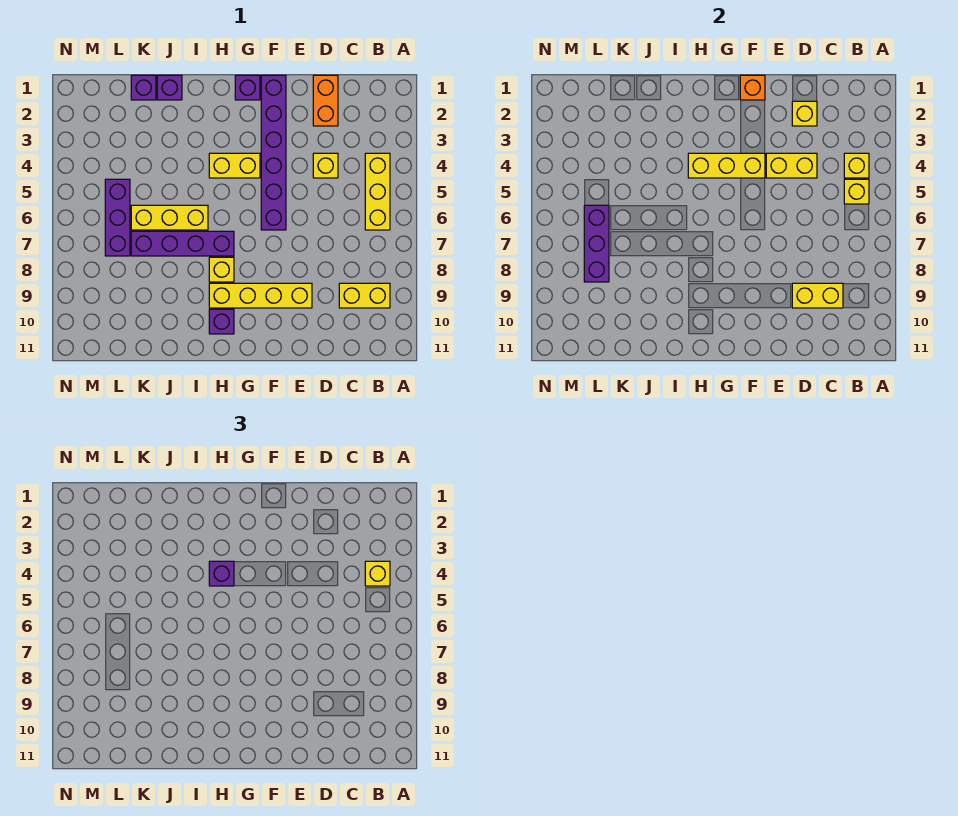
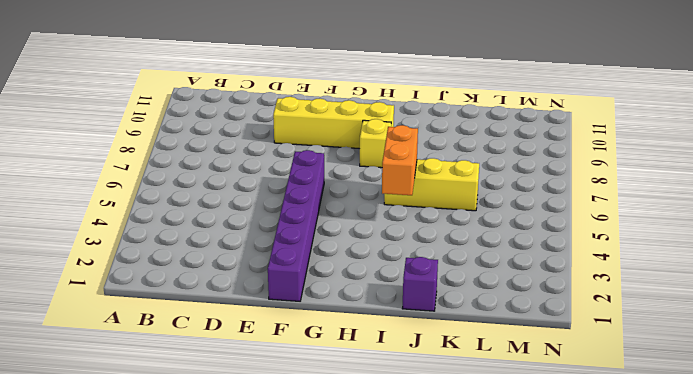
orange brick I5:I6 level 2 -> orange brick D1:D2 level 1
none -> yellow brick B4:B6 level 1
none -> yellow brick B9:C9 level 1
none -> yellow brick D4 level 1

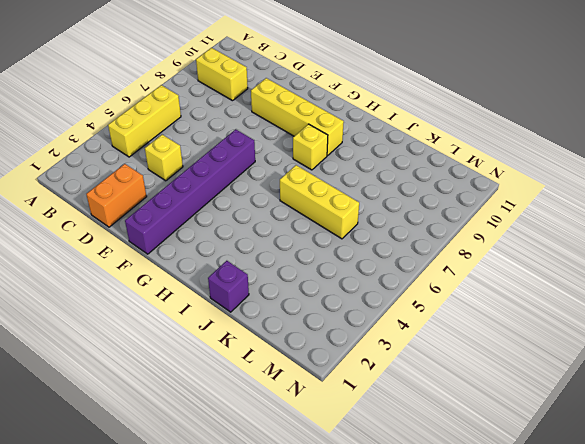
none -> purple brick G1 level 1
none -> yellow brick G4:H4 level 1
none -> purple brick H7:K7 level 1

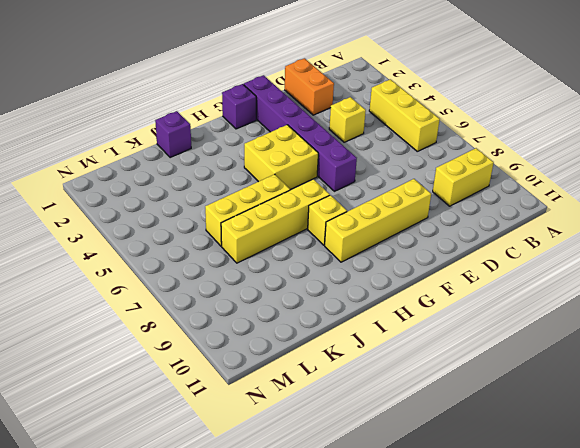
yellow brick G4:H5 level 1 -> yellow brick G4:H4 level 1
yellow brick H7:K7 level 1 -> purple brick H7:K7 level 1
none -> purple brick H10 level 1
none -> purple brick K1 level 1
none -> purple brick L5:L7 level 1

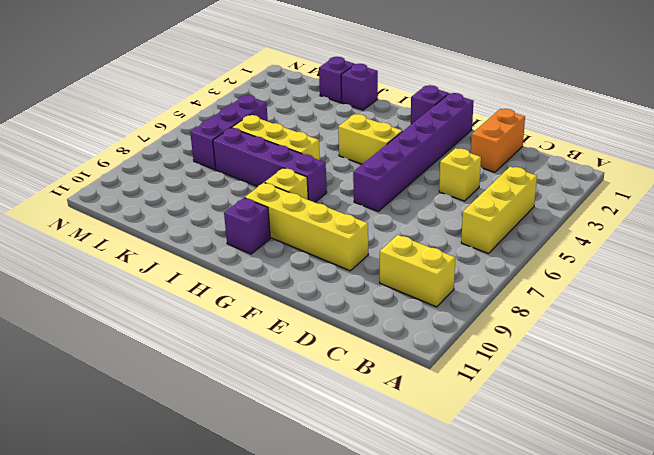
none -> yellow brick B4 level 2
none -> yellow brick B5 level 2
none -> yellow brick C9:D9 level 2

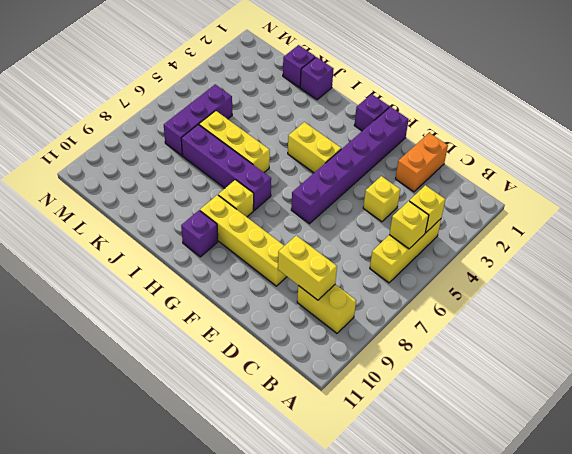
none -> yellow brick D2 level 2
none -> yellow brick D4:E4 level 2
none -> orange brick F1 level 2

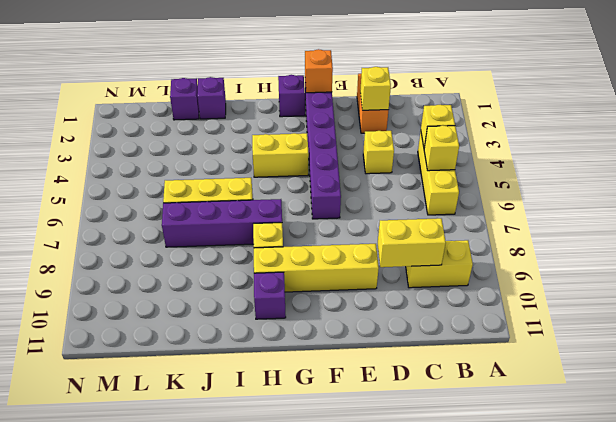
none -> purple brick L5:L7 level 1
none -> yellow brick D4:E4 level 2
none -> yellow brick F4:H4 level 2

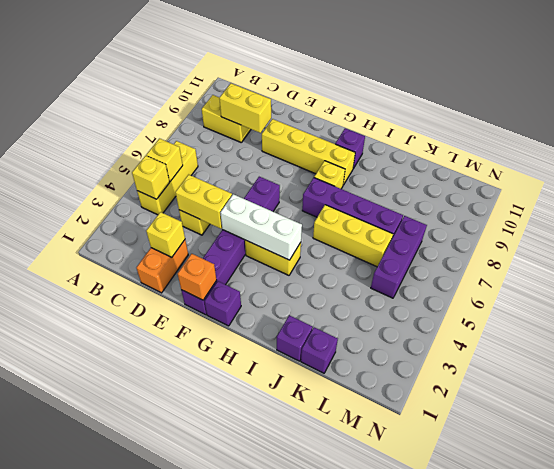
white brick F4:H4 level 2 -> yellow brick F4:H4 level 2
none -> purple brick L6:L8 level 2
none -> yellow brick B4 level 3
none -> purple brick H4 level 3

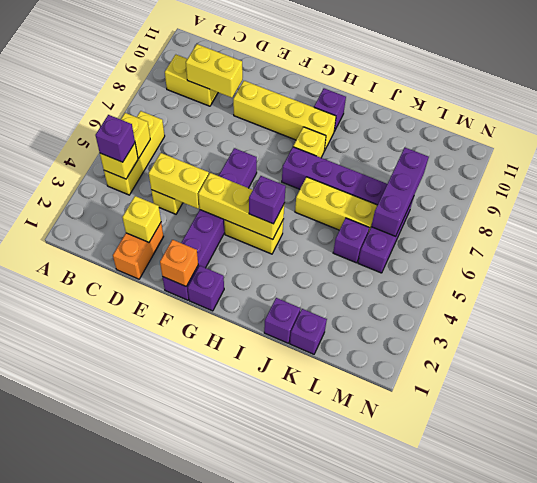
purple brick B4 level 3 -> yellow brick B4 level 3
purple brick K5 level 1 -> none

